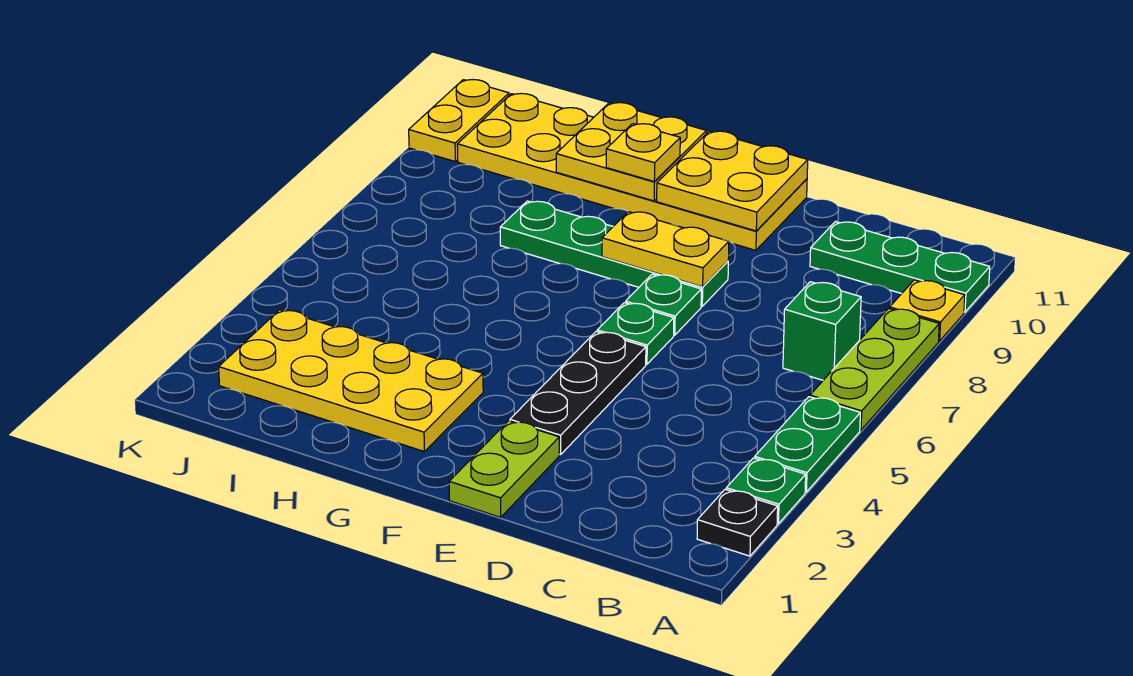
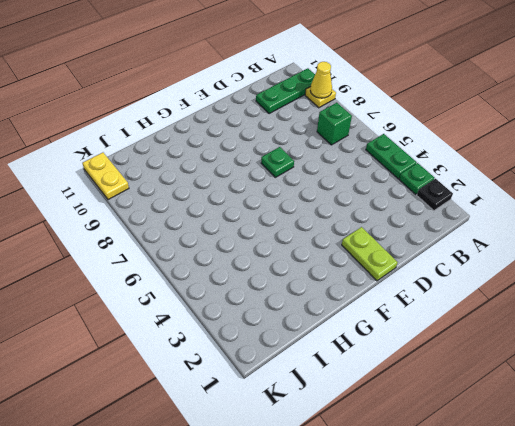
yellow cone A9 level 2 -> none
none -> lime plate A6:A8 level 1
none -> black plate E3:E5 level 1
none -> green plate E6 level 1

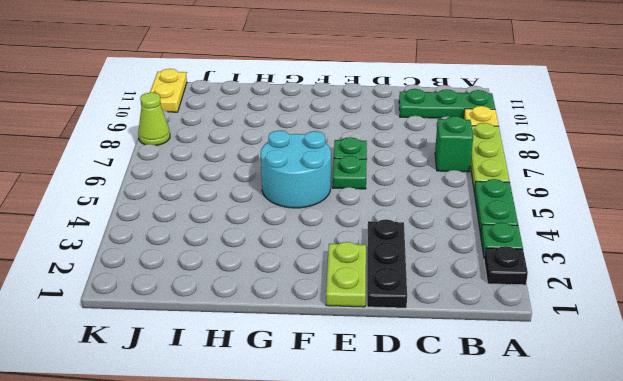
black plate D1:D3 level 1 -> black plate E3:E5 level 1
cyan round brick F5:G6 level 1 -> none
lime cone K8 level 1 -> none
none -> green plate E8:H8 level 1
none -> yellow plate E10:J11 level 1
none -> yellow plate G2:J3 level 1

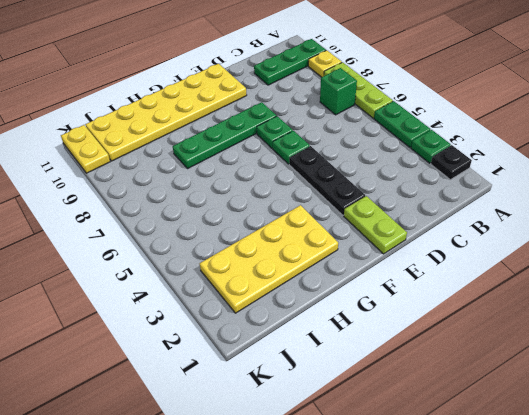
none -> yellow plate E8:F8 level 2
none -> yellow plate E10:F11 level 2
none -> yellow plate G10:H11 level 2

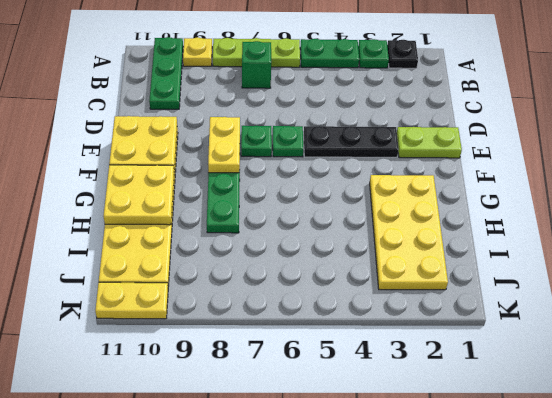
none -> yellow plate G10 level 3

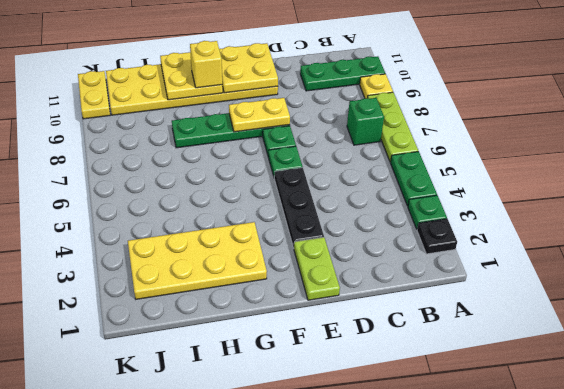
yellow brick G10 level 3 -> yellow plate G10 level 3

